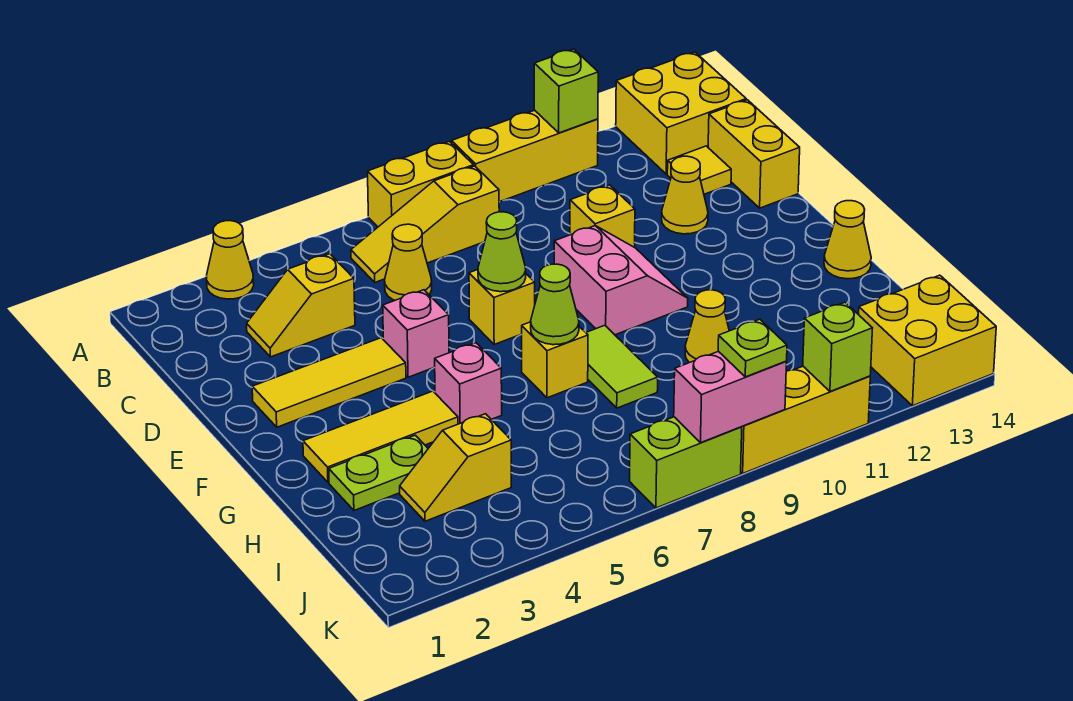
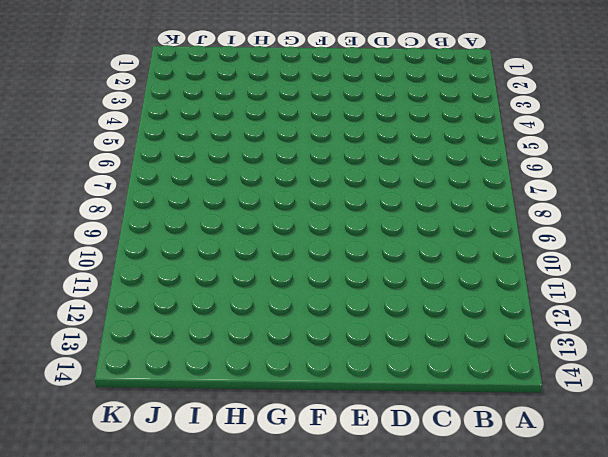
none -> yellow cone A3 level 1
none -> yellow brick A7:A8 level 1
none -> yellow brick A9:A11 level 1
none -> yellow brick A13:B14 level 1

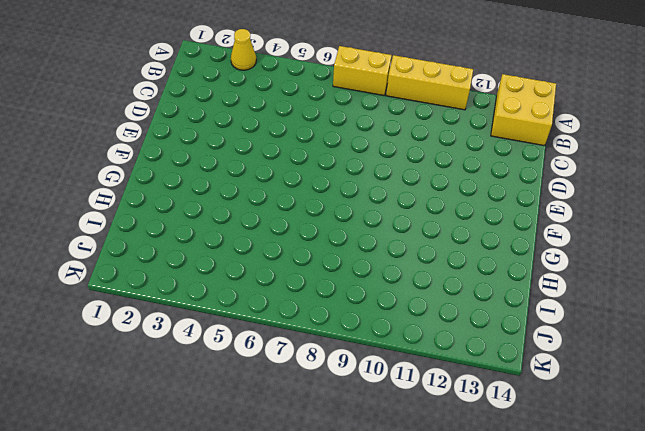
none -> yellow slope B6:B8 level 1 top 8
none -> yellow slope C3:C4 level 1 top 4
none -> yellow cone C6 level 1
none -> yellow tile C13 level 1

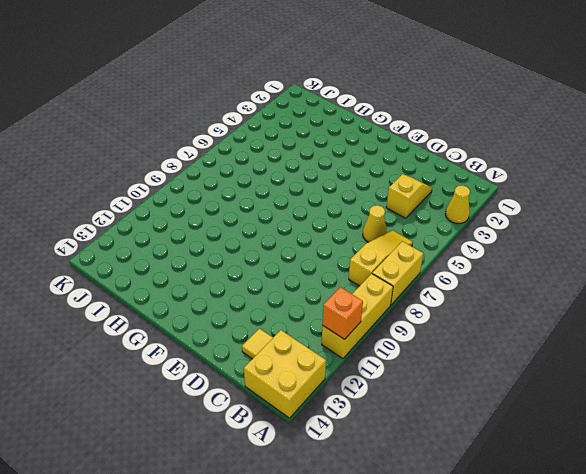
orange brick A11 level 2 -> lime brick A11 level 2
none -> yellow brick C14:D14 level 1
none -> yellow brick D10 level 1
none -> yellow cone D12 level 1
none -> yellow tile E2:E4 level 1

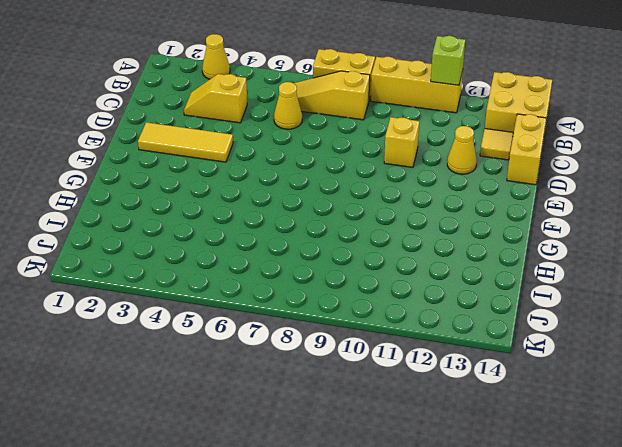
none -> pink brick E5 level 1
none -> yellow brick E7 level 1
none -> pink slope E9:F10 level 1 top 9
none -> yellow tile G2:G4 level 1

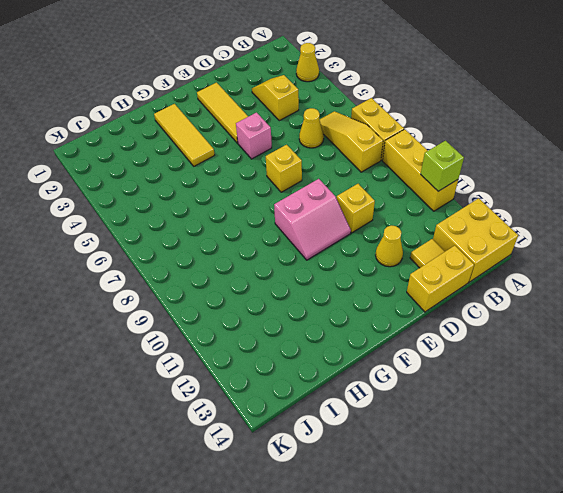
none -> pink brick G5 level 1
none -> yellow brick G7 level 1
none -> lime tile G8:H8 level 1
none -> yellow cone G14 level 1

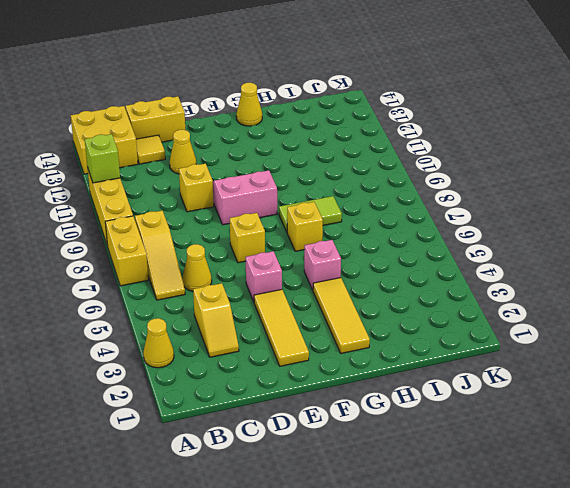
none -> lime plate H2:H3 level 1
none -> yellow cone H10 level 1
none -> yellow slope I3:I4 level 1 top 4
none -> yellow brick J13:K14 level 1

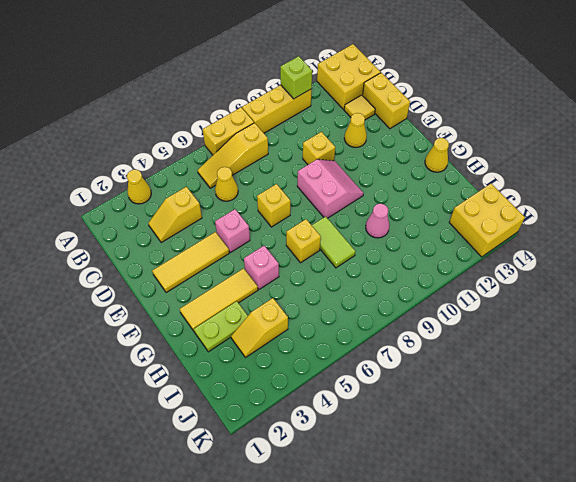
pink cone H10 level 1 -> yellow cone H10 level 1
none -> lime brick K7:K8 level 1
none -> yellow brick K9:K11 level 1
none -> lime cone E7 level 2
none -> lime cone G7 level 2

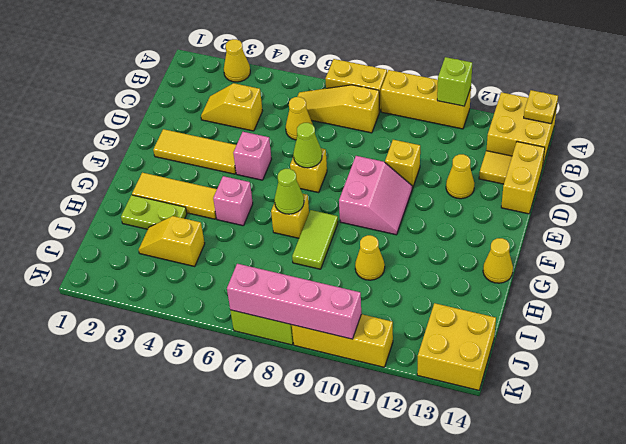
yellow plate A14 level 2 -> none
pink brick K7:K10 level 2 -> pink brick K8:K9 level 2
none -> lime brick K11 level 2
none -> lime plate K9 level 3

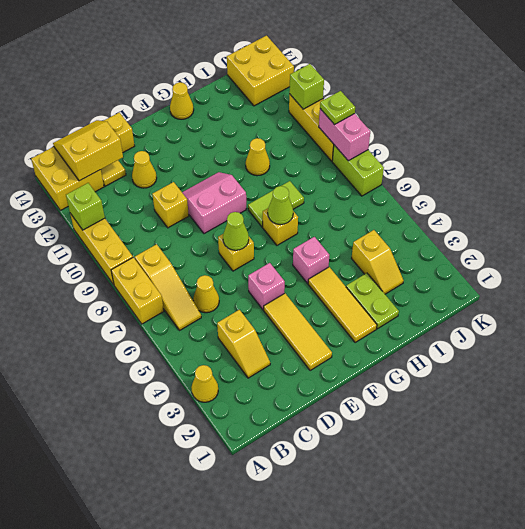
yellow slope B13:C14 level 2 top 13 -> none

